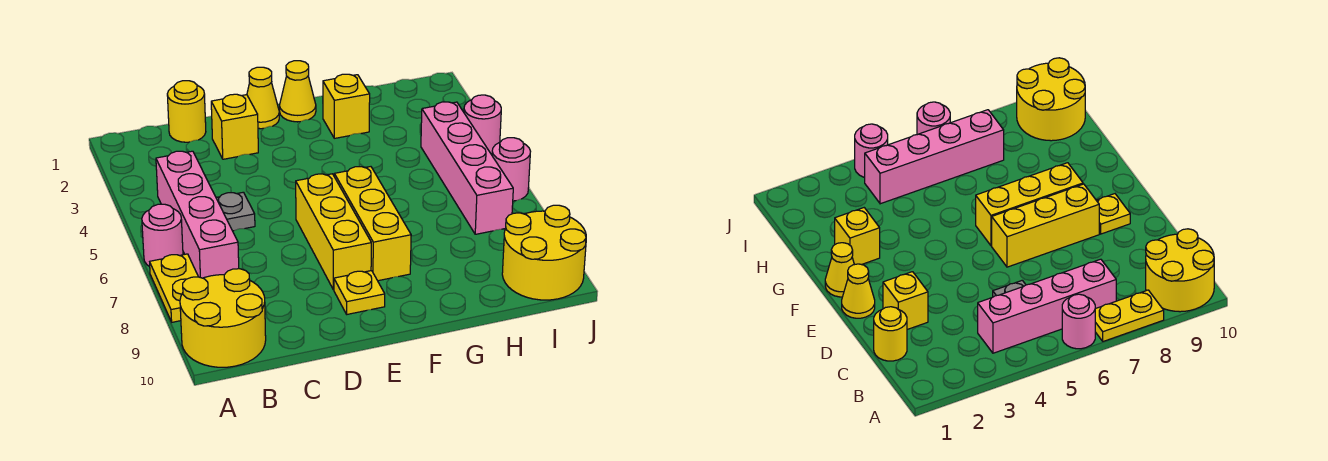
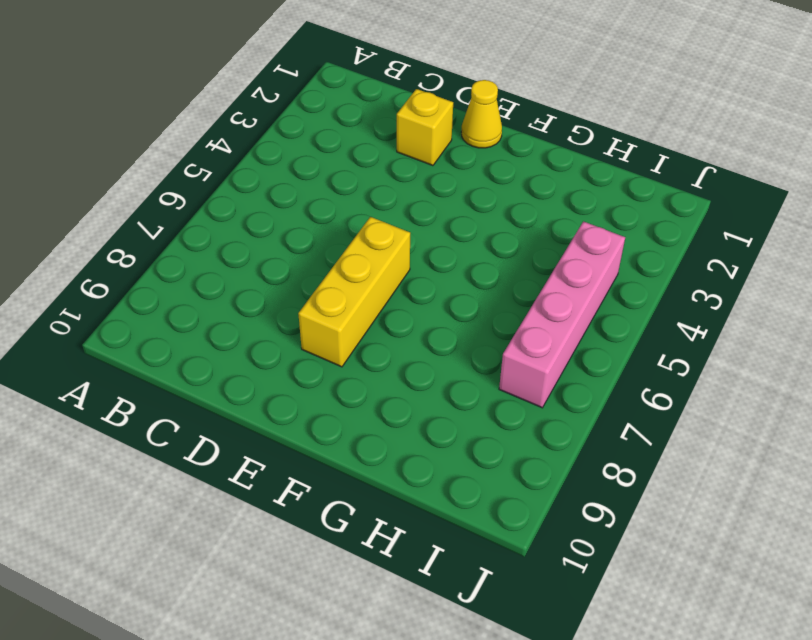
none -> pink round brick A6 level 1
none -> yellow plate A7:A8 level 1
none -> yellow round brick A9:B10 level 1

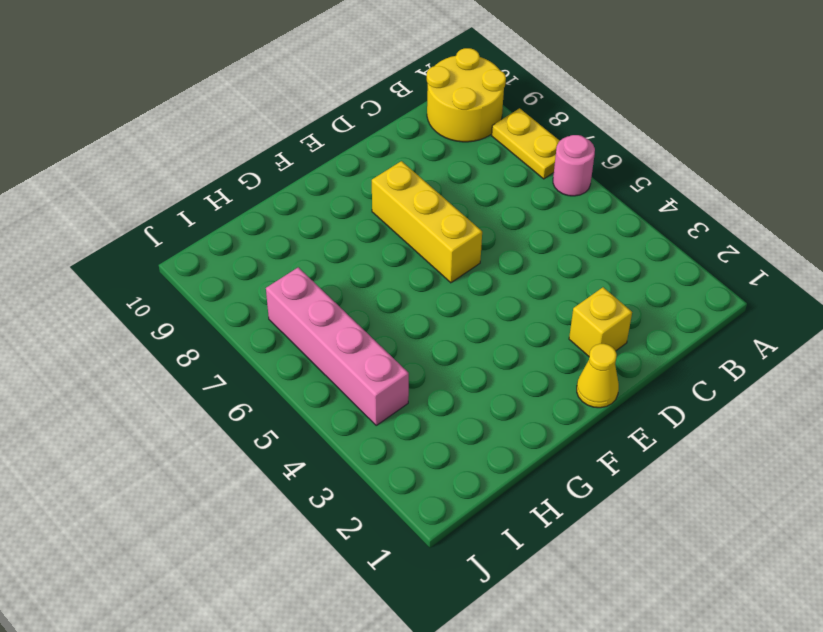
none -> pink brick B4:B7 level 1
none -> yellow round brick C1 level 1
none -> grey plate C5 level 1

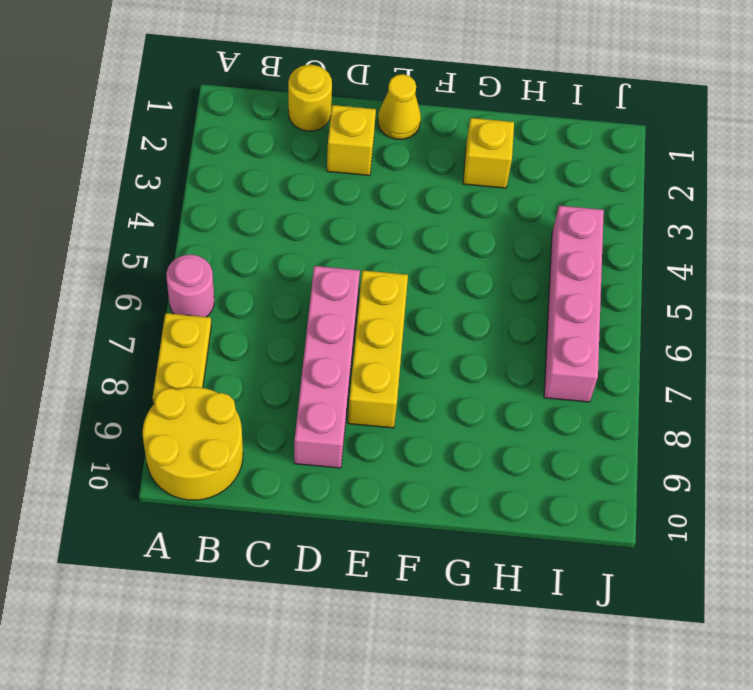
pink brick D6:D9 level 1 -> pink brick B4:B7 level 1
none -> grey plate C5 level 1
none -> yellow plate E9 level 1
none -> yellow cone F1 level 1

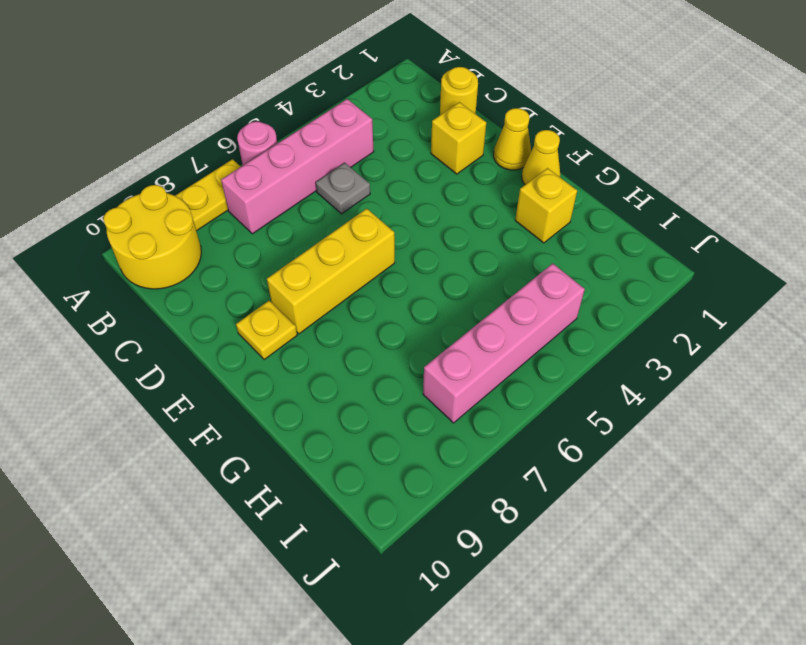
none -> yellow brick F6:F8 level 1
none -> yellow round brick I9:J10 level 1
none -> pink round brick J4 level 1

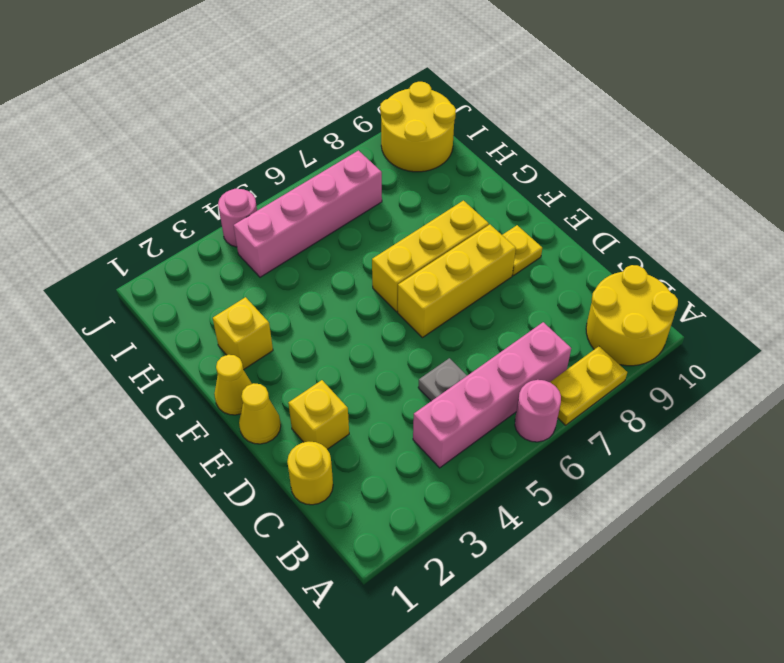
none -> pink round brick J6 level 1

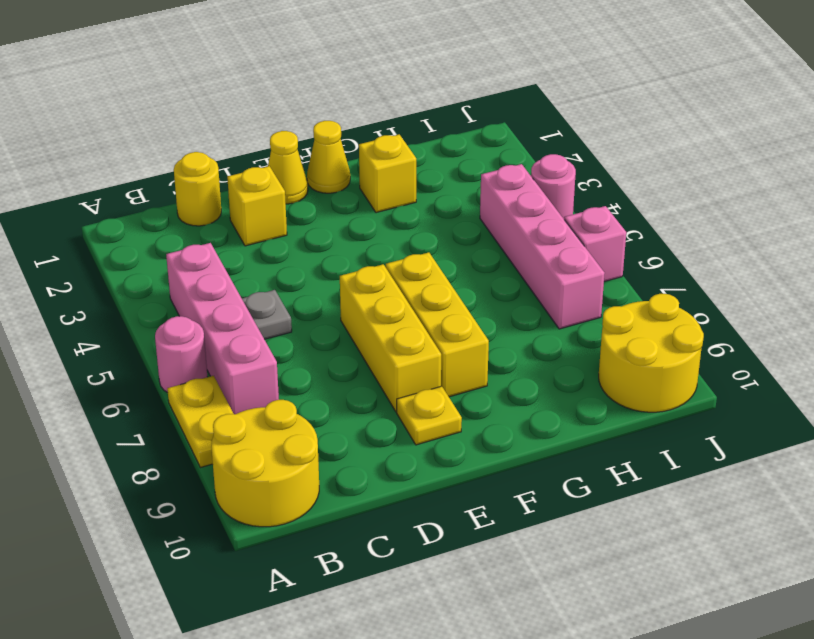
pink brick J6 level 1 -> pink round brick J6 level 1

